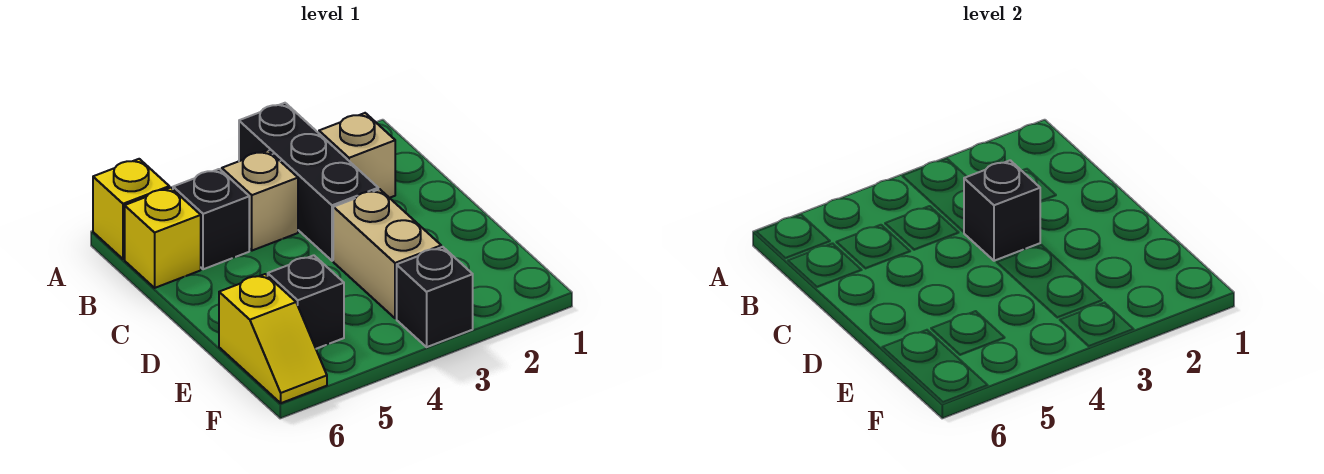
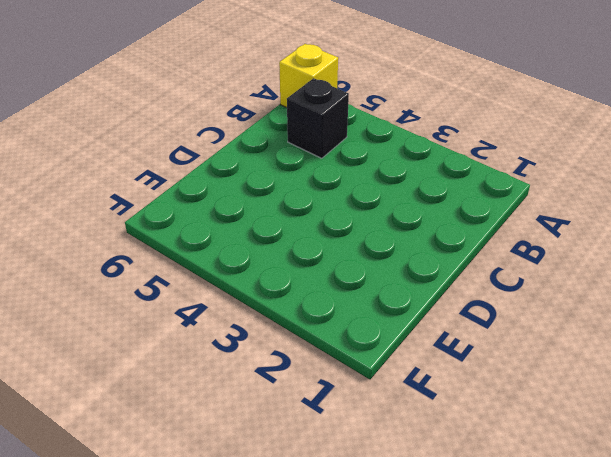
none -> black brick A3:C3 level 1
none -> tan brick B2 level 1

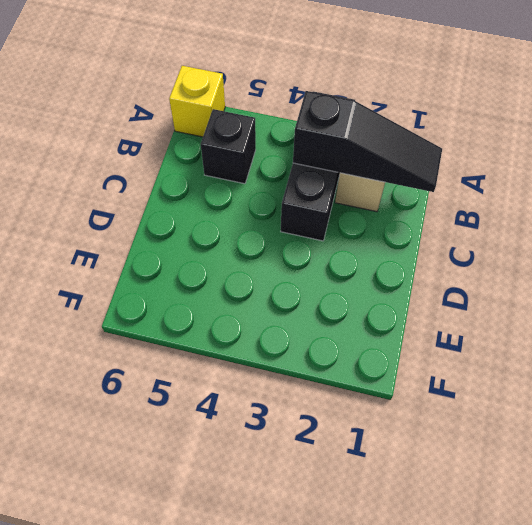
black slope B1:B3 level 2 top 3 -> none
none -> tan brick B4 level 1
none -> yellow brick B6 level 1

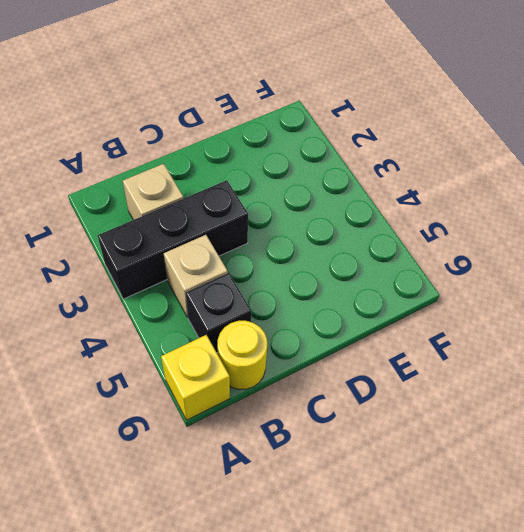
yellow round brick B6 level 1 -> yellow brick B6 level 1
none -> tan brick D3:E3 level 1
none -> black brick E5 level 1

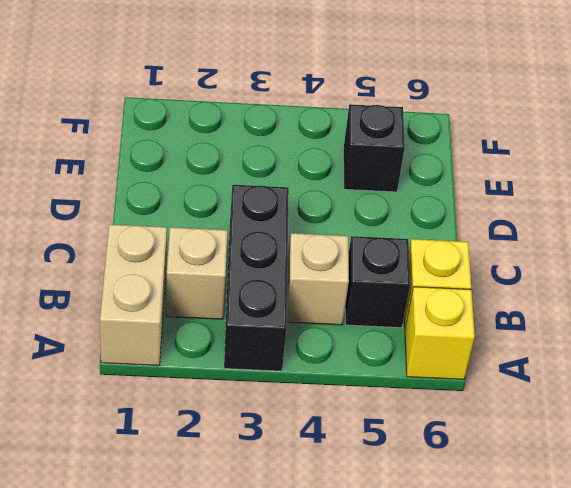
tan brick A1:B1 level 1 -> tan brick D3:E3 level 1
none -> yellow slope E6:F6 level 1 top E
none -> black brick F3 level 1

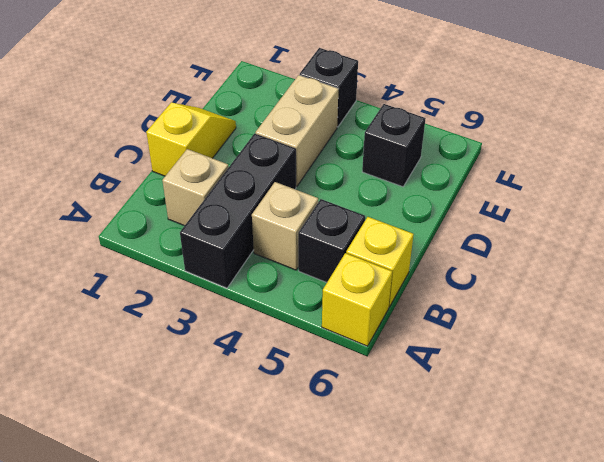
yellow slope C1:D1 level 1 top C -> yellow slope E6:F6 level 1 top E
none -> black brick C3 level 2

